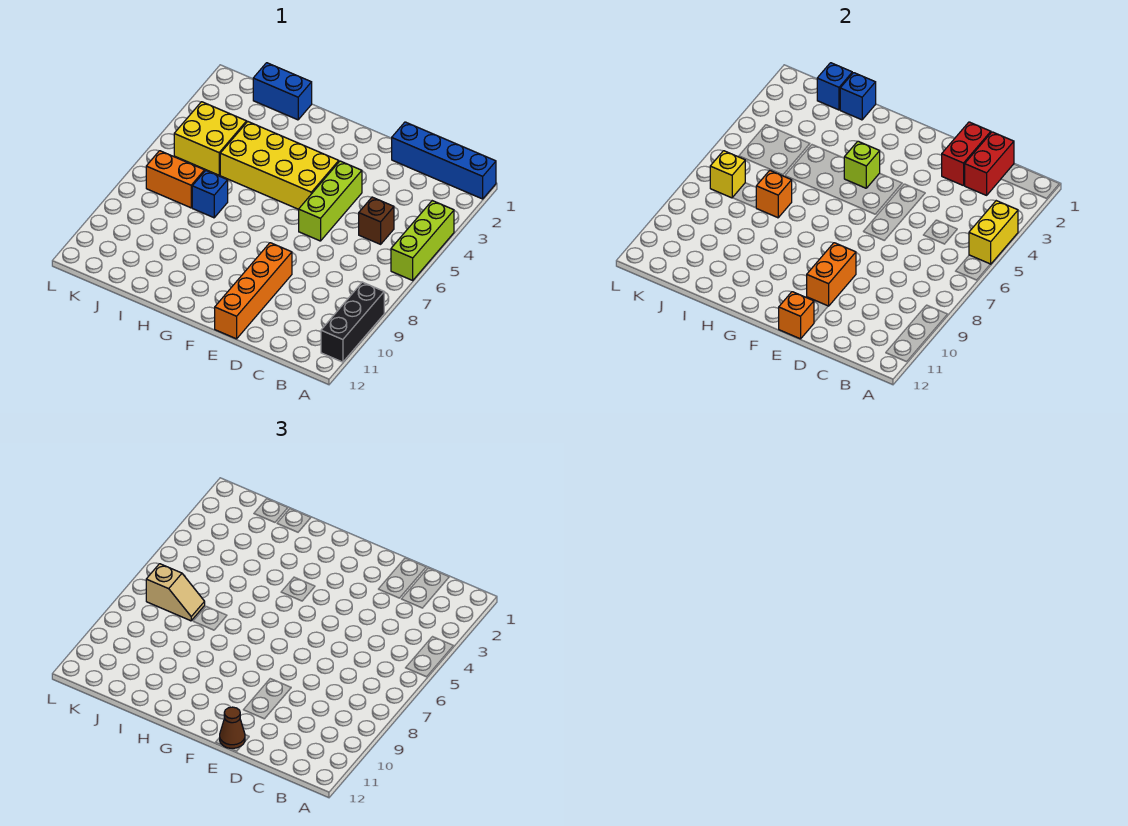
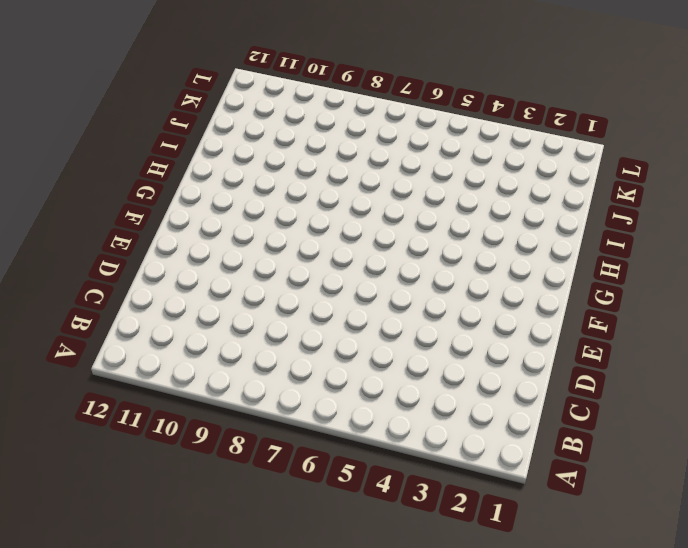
none -> blue brick A1:D1 level 1
none -> lime brick A4:A6 level 1
none -> black brick A9:A11 level 1

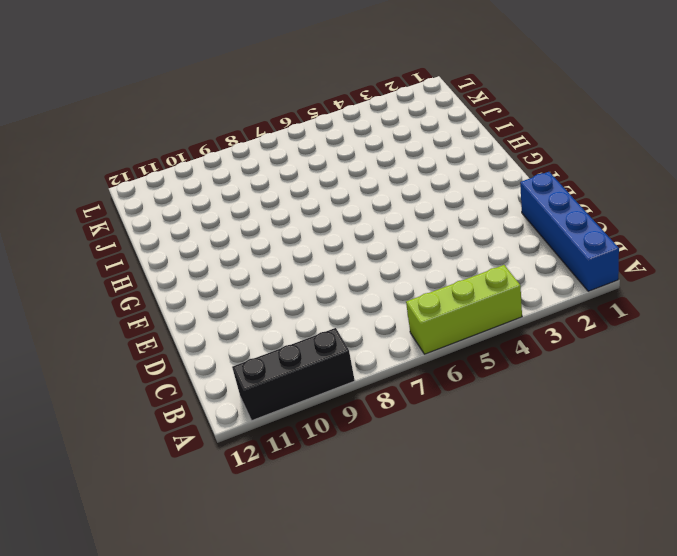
none -> brown brick C5 level 1
none -> lime brick E4:E6 level 1
none -> orange brick E9:E12 level 1

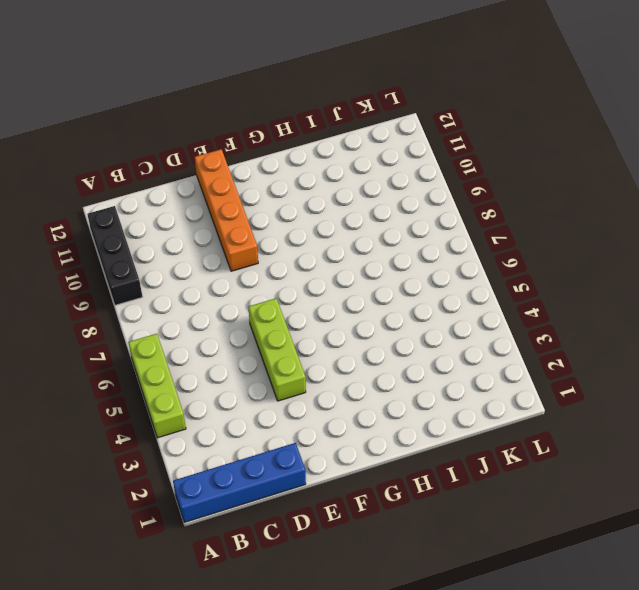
none -> brown brick C5 level 1
none -> yellow brick F4:I5 level 1
none -> blue brick I1:J1 level 1

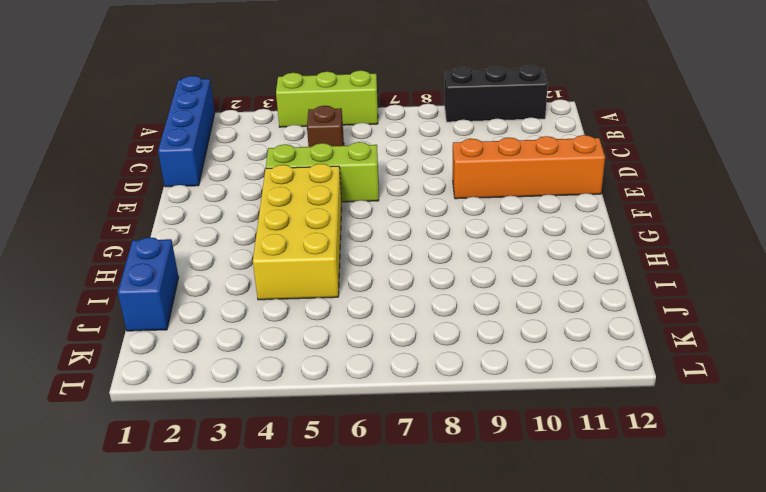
none -> blue brick I7 level 1
none -> yellow brick J4:K5 level 1
none -> orange brick J7:K7 level 1

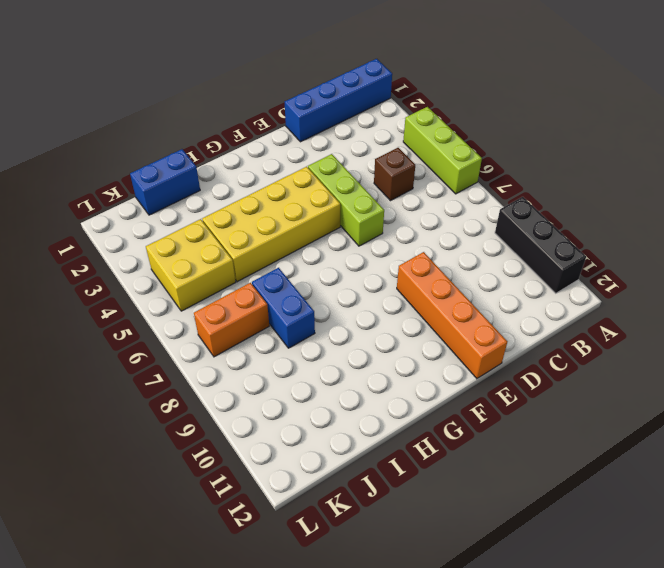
blue brick I7:I8 level 1 -> blue brick I7 level 1
none -> yellow brick A4:A5 level 2
none -> red brick C1:C2 level 2
none -> red brick D1:D2 level 2

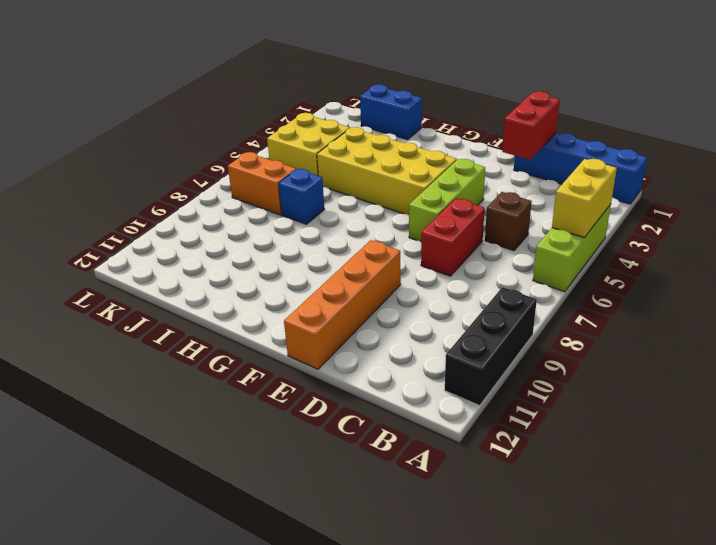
red brick D6:D7 level 1 -> red brick C1:C2 level 2
none -> orange brick E9:E10 level 2
none -> orange brick E12 level 2
none -> lime brick G4 level 2

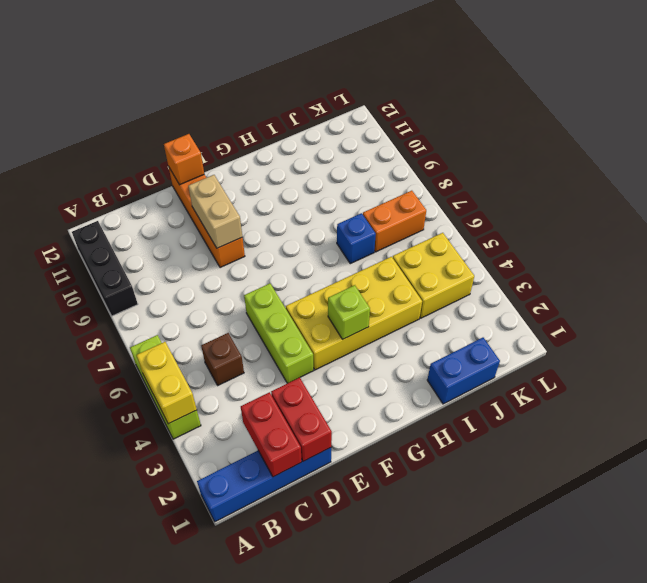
tan brick E9:E10 level 2 -> orange brick E9:E10 level 2
none -> blue brick I1 level 2
none -> orange brick I7 level 2
none -> blue brick J1 level 2

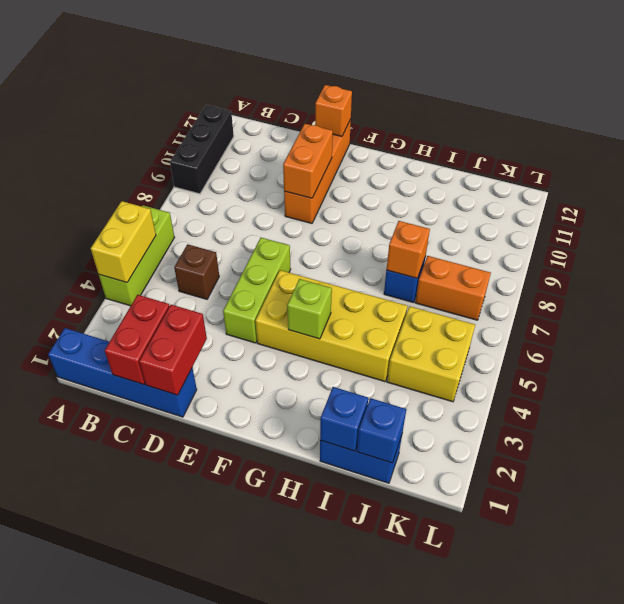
none -> yellow brick K7 level 2
none -> brown cone E12 level 3
none -> tan slope J7:K7 level 3 top K

